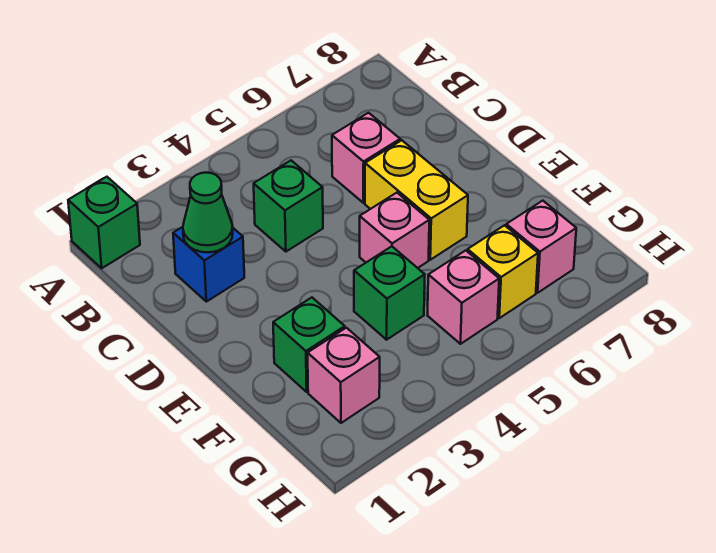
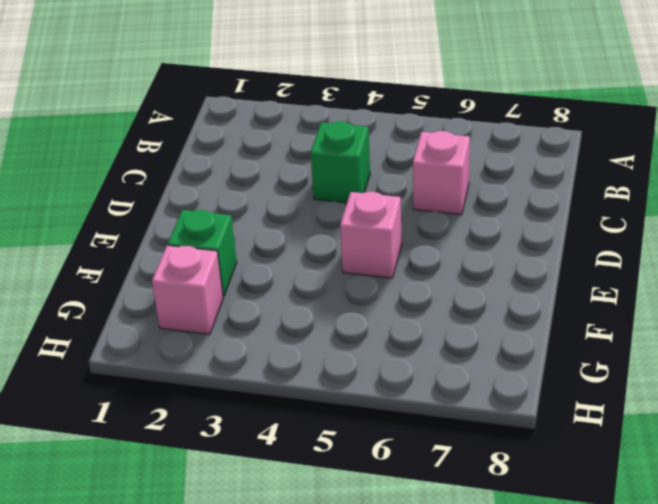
none -> green brick A1 level 1
none -> blue brick C2 level 1
none -> yellow brick D6:E6 level 1

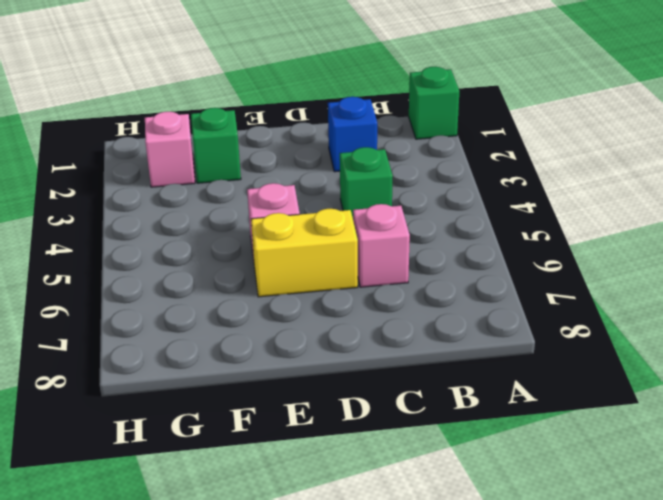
none -> green brick F4 level 1
none -> pink brick G5 level 1
none -> yellow brick G6 level 1

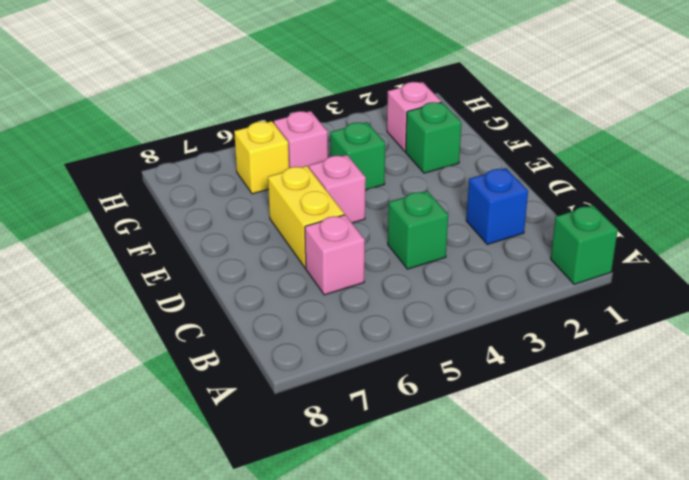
none -> pink brick G7 level 1
none -> green cone C2 level 2

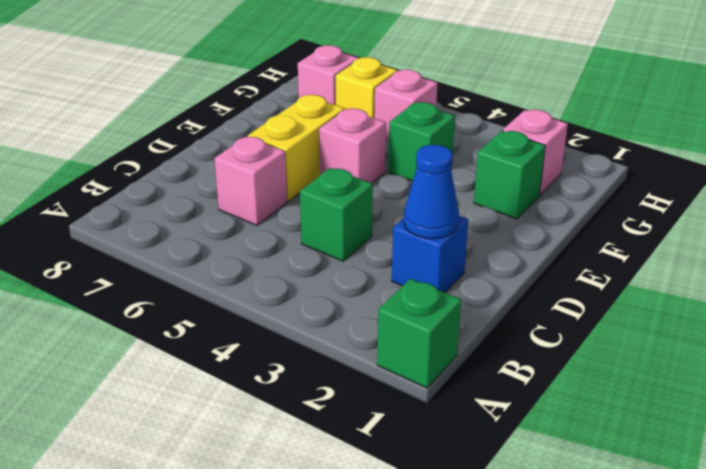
blue cone C2 level 2 -> green cone C2 level 2

